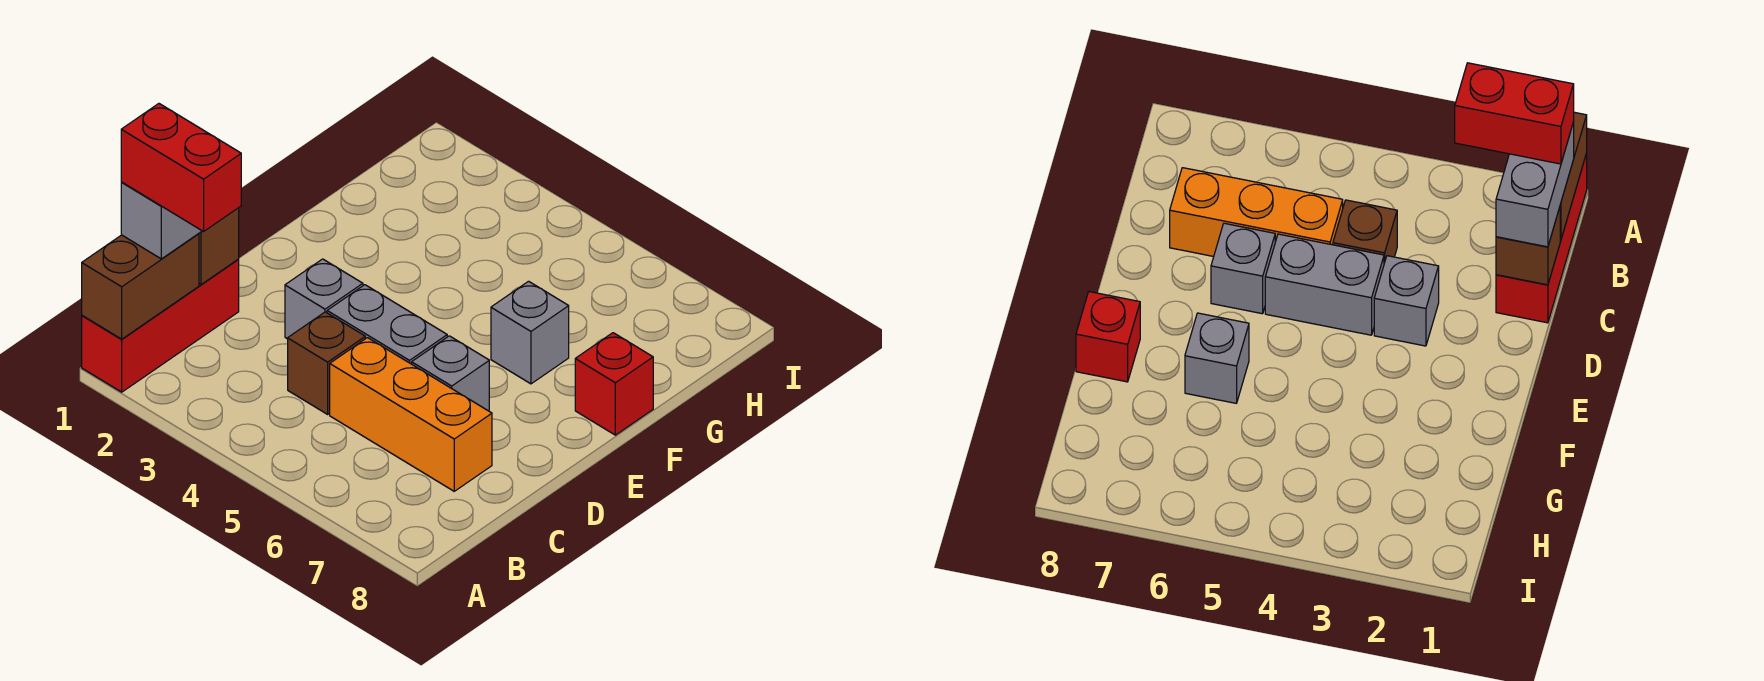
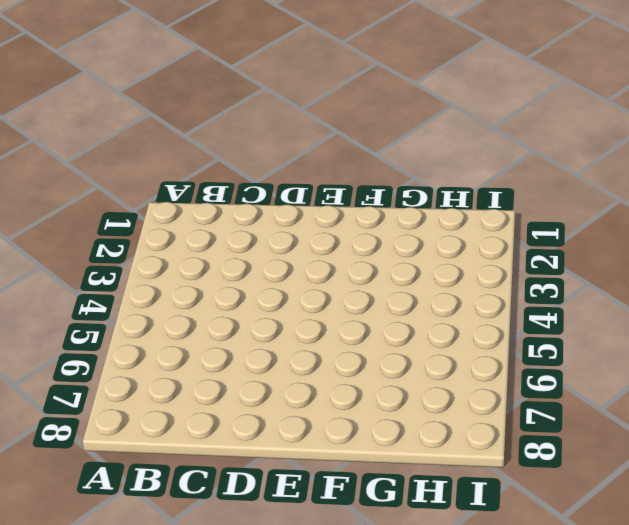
none -> red brick A1:C1 level 1
none -> brown brick C4 level 1
none -> orange brick C5:C7 level 1

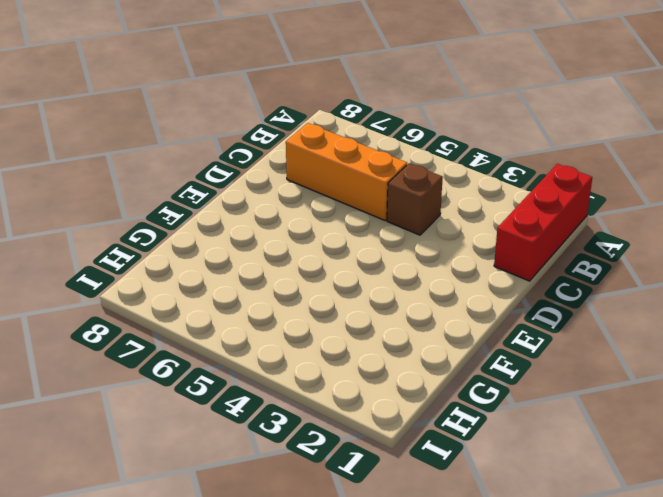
none -> grey brick D3 level 1
none -> grey brick D4:D5 level 1
none -> grey brick D6 level 1

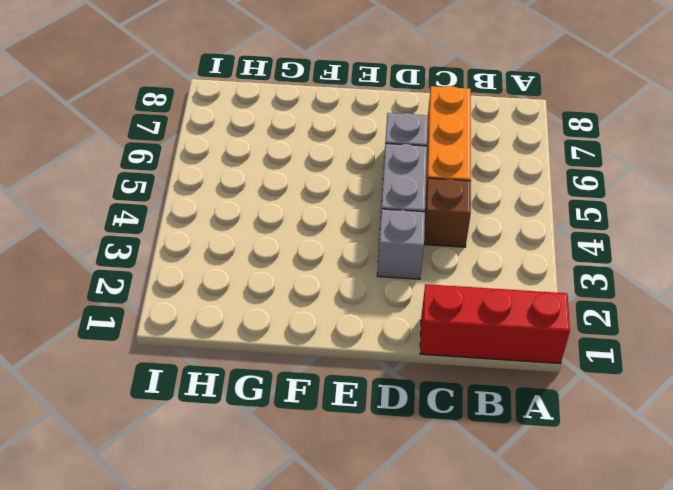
none -> grey brick F6 level 1
none -> red brick F8 level 1
none -> brown brick A1:B1 level 2

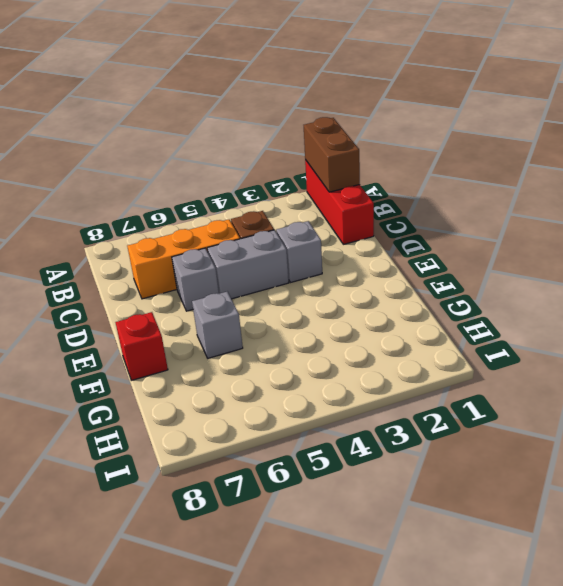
none -> brown brick C1 level 2
none -> grey brick B1:C1 level 3
none -> red brick B1:B2 level 4

